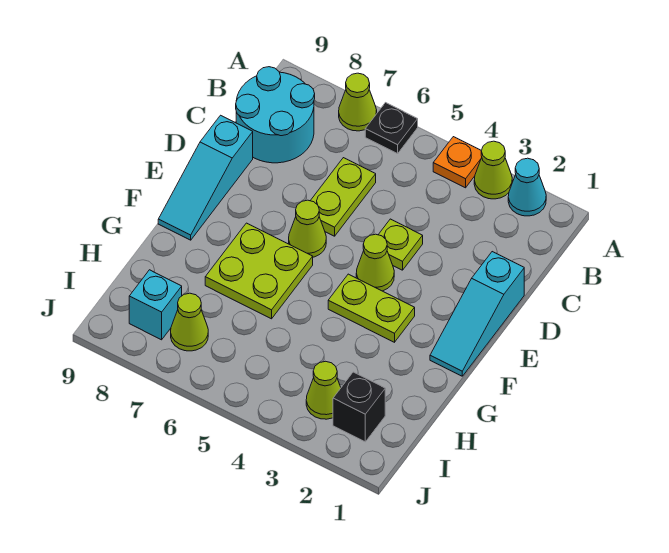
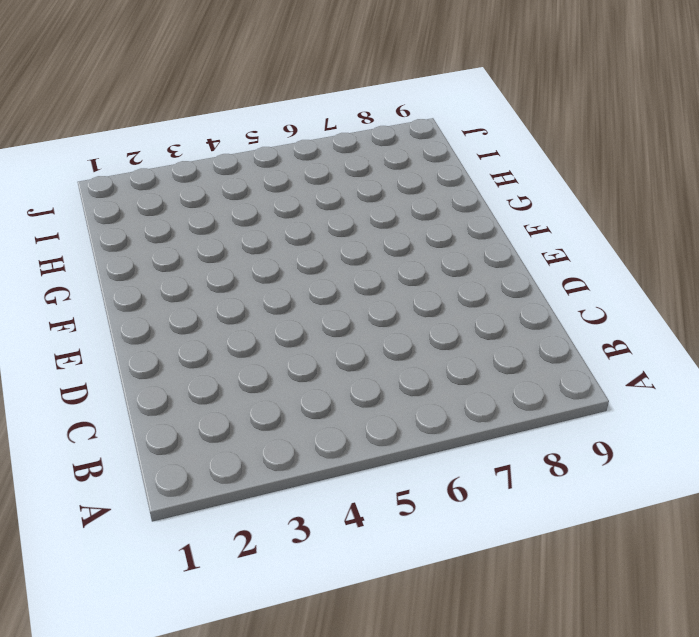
none -> cyan cone A2 level 1
none -> lime cone A3 level 1
none -> orange plate A4 level 1

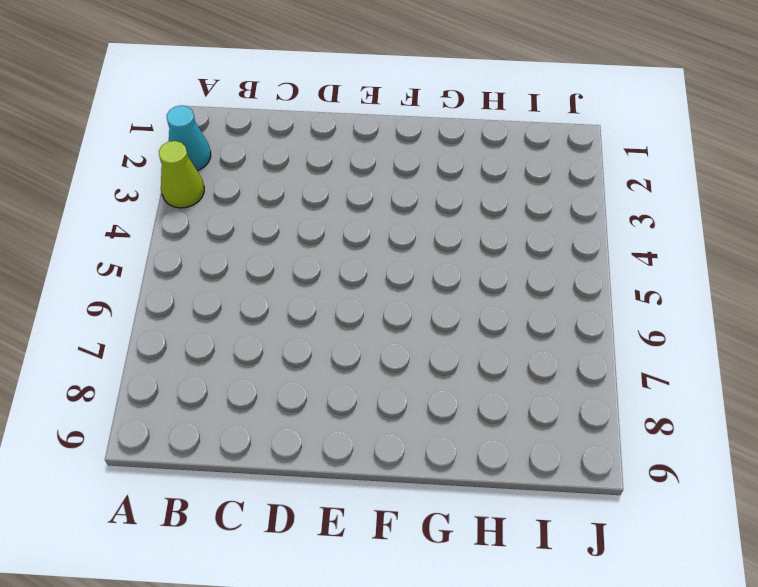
none -> orange plate A4 level 1
none -> black plate A6 level 1
none -> lime cone A7 level 1

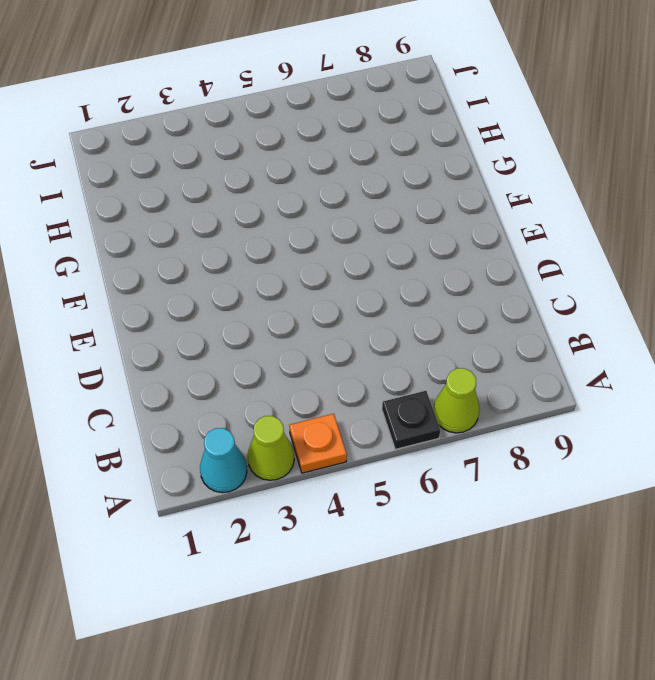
none -> cyan round brick B8:C9 level 1
none -> lime plate C6:D6 level 1
none -> cyan slope D1:F1 level 1 top D

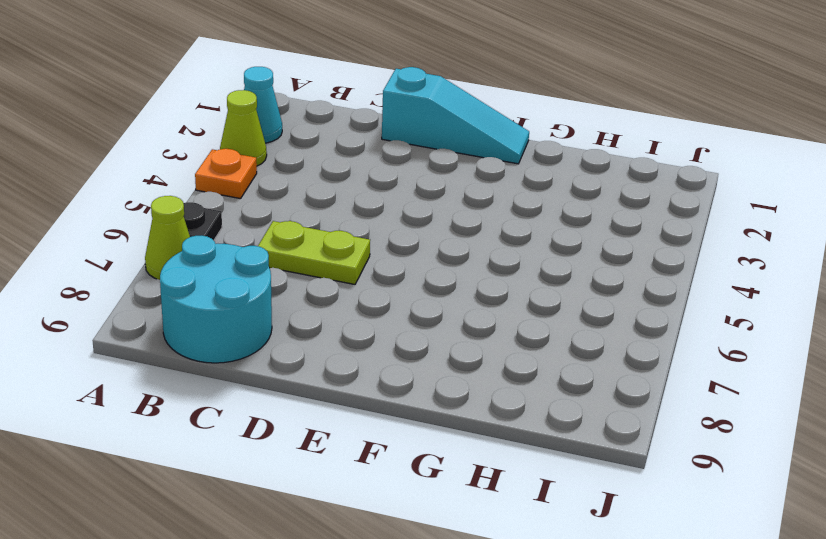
none -> lime plate D4 level 1
none -> cyan slope D9:F9 level 1 top D
none -> lime cone E4 level 1

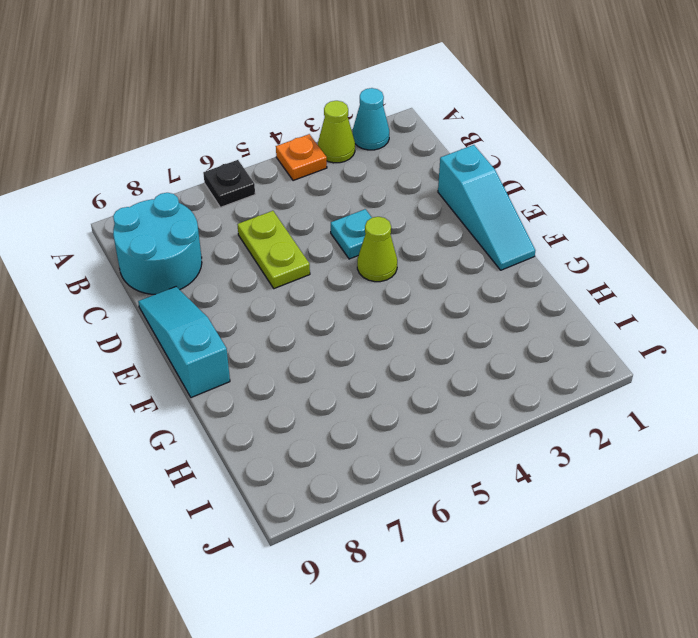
cyan plate D4 level 1 -> lime plate D4 level 1
cyan slope D9:F9 level 1 top F -> cyan slope D9:F9 level 1 top D
none -> lime cone A7 level 1
none -> lime cone E6 level 1
none -> lime plate F3:F4 level 1

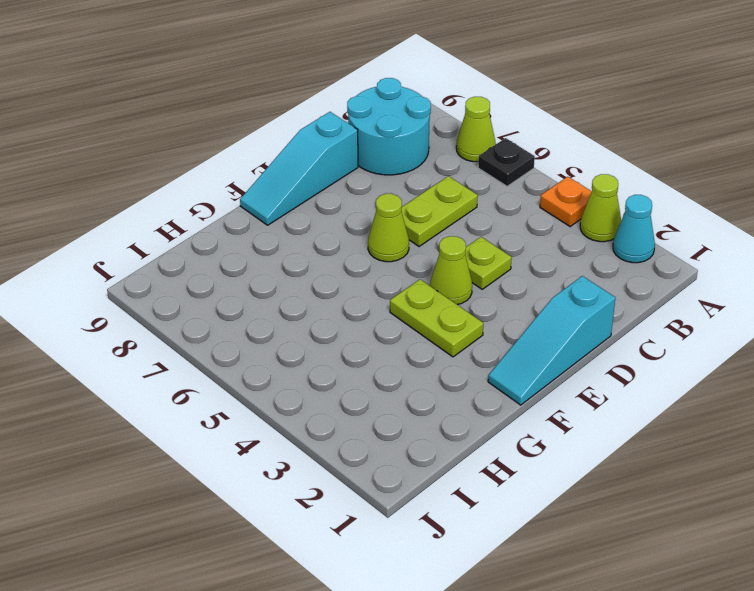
none -> lime plate F6:G7 level 1
none -> black brick I2 level 1
none -> lime cone I3 level 1

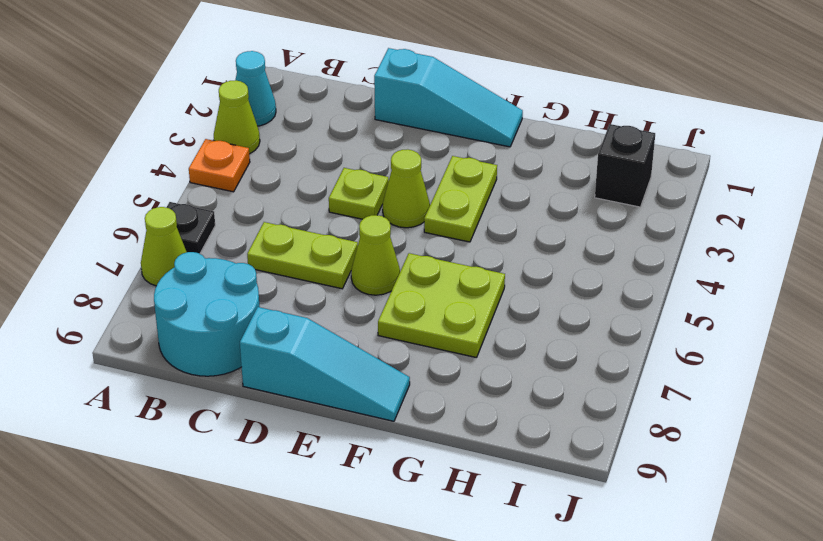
none -> lime cone I3 level 1
none -> lime cone I7 level 1
none -> cyan brick I8 level 1

